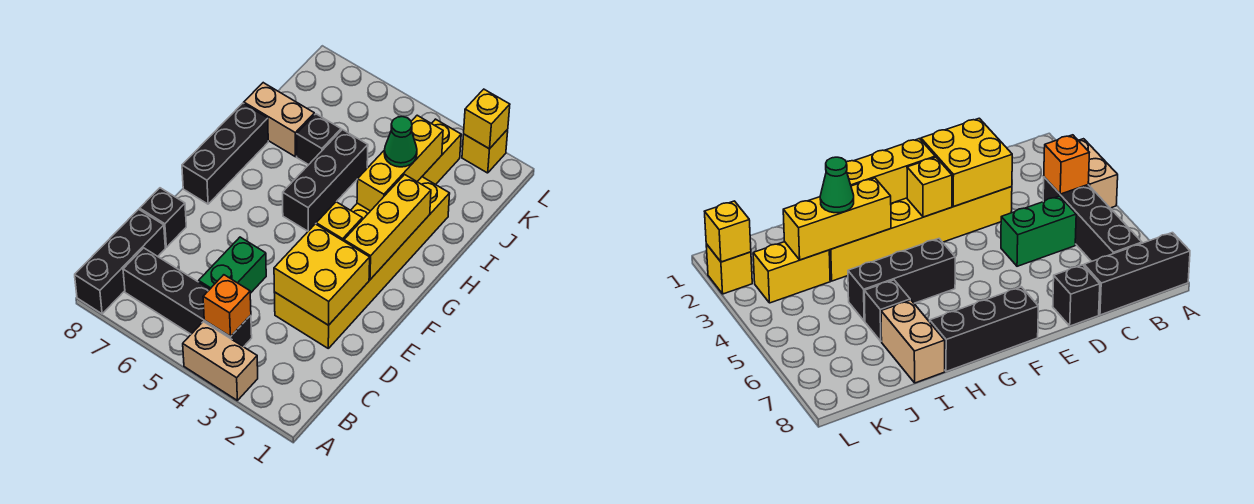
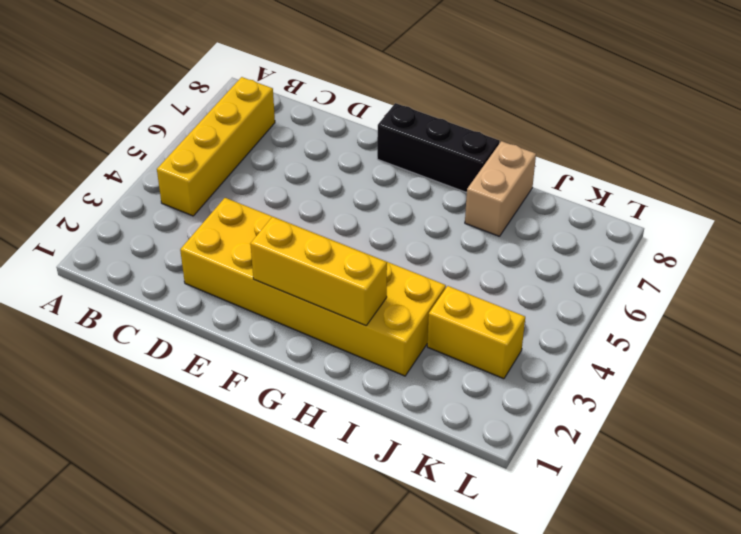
yellow brick B4:B7 level 1 -> black brick B4:B7 level 1
none -> tan brick A3:A4 level 1
none -> black brick A8:C8 level 1
none -> green brick C5:D5 level 1

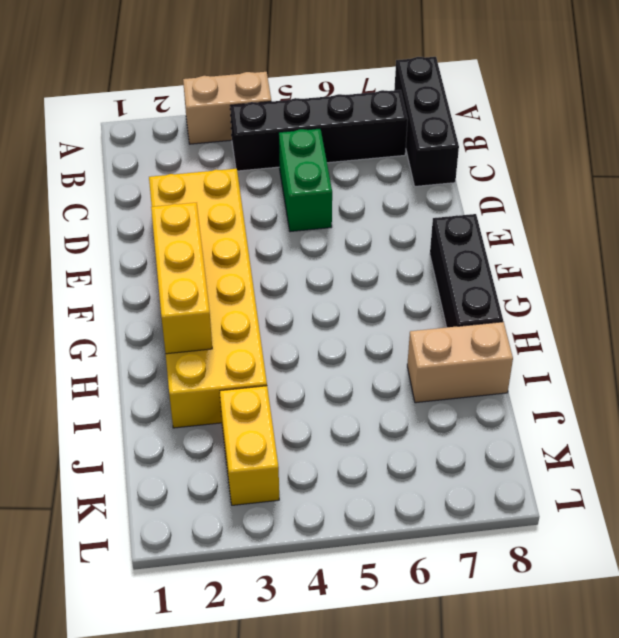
none -> black brick D8 level 1
none -> black brick G5:I5 level 1
none -> black brick I6 level 1

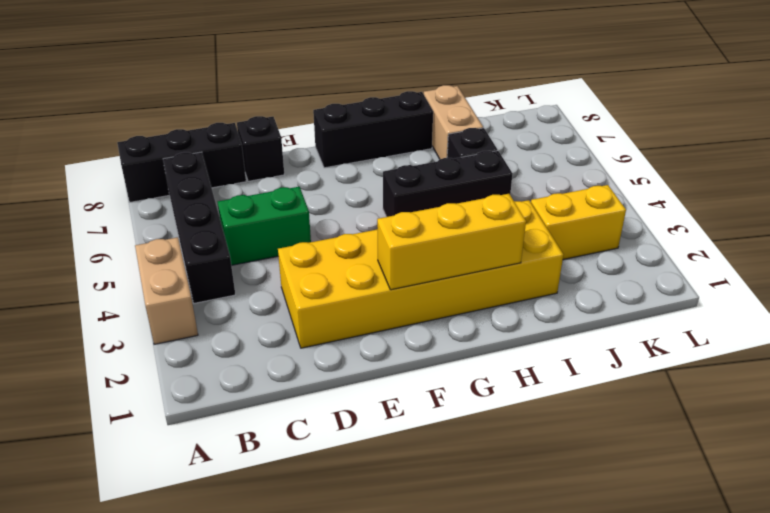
none -> yellow brick L2 level 1
none -> orange brick B4 level 2
none -> yellow brick D2:E3 level 2

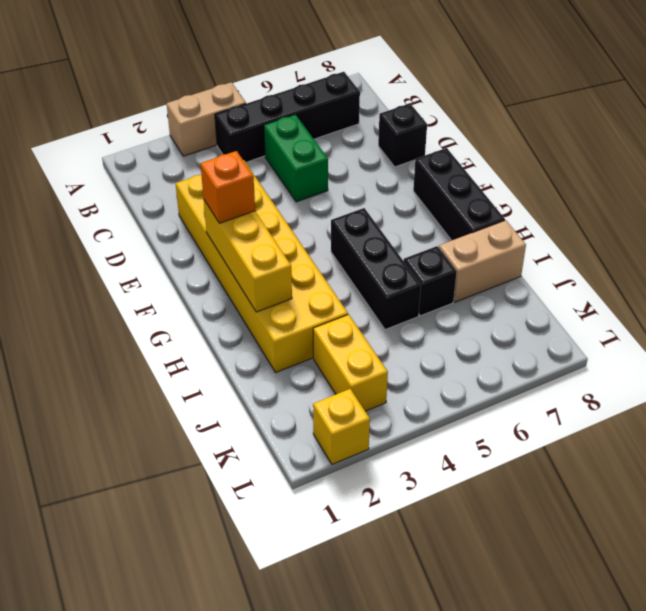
orange brick F2 level 3 -> orange brick B4 level 2
none -> black brick A8:C8 level 1
none -> yellow brick D2:E3 level 2
none -> yellow brick F3 level 2

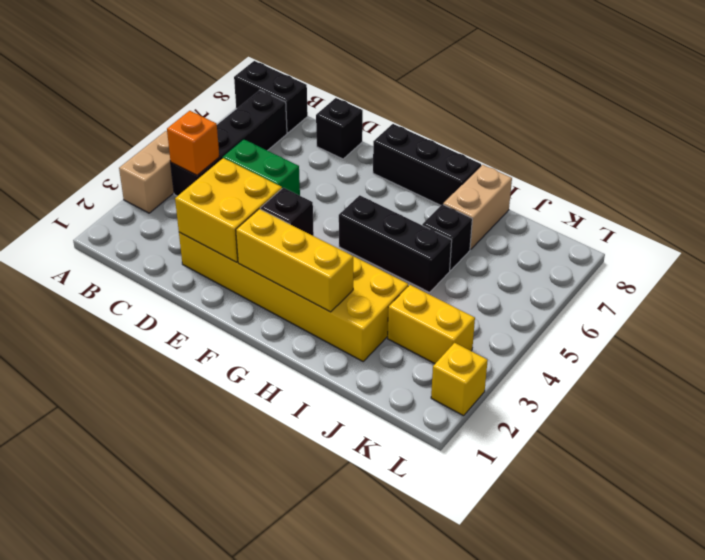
black brick A8:B8 level 1 -> black brick A8:C8 level 1
black brick F3 level 2 -> yellow brick F3 level 2
none -> yellow brick H3:J3 level 2
none -> yellow brick L2 level 2
none -> green cone I3 level 3

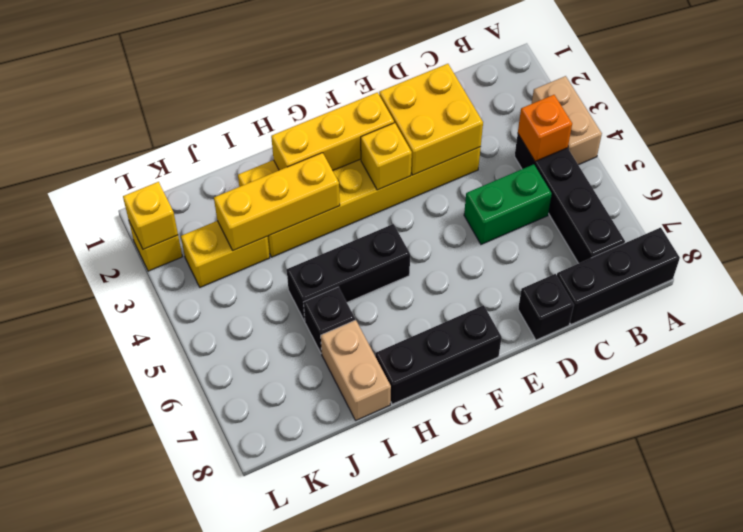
none -> green cone I3 level 3

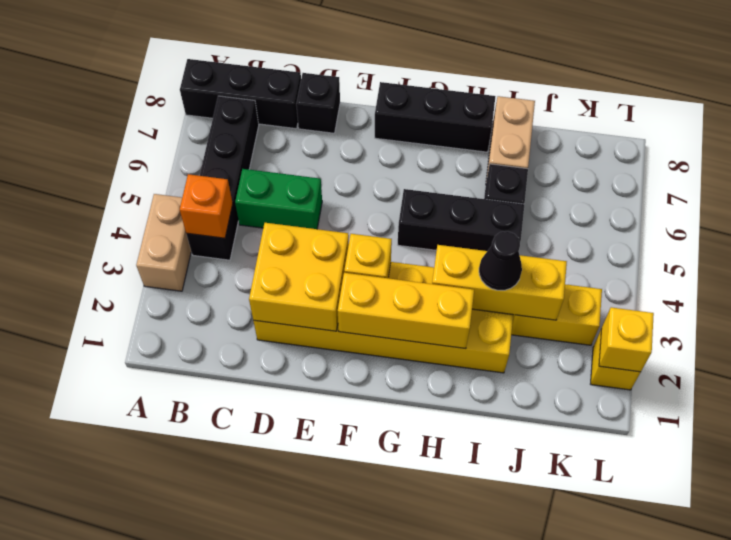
black cone I3 level 3 -> green cone I3 level 3

